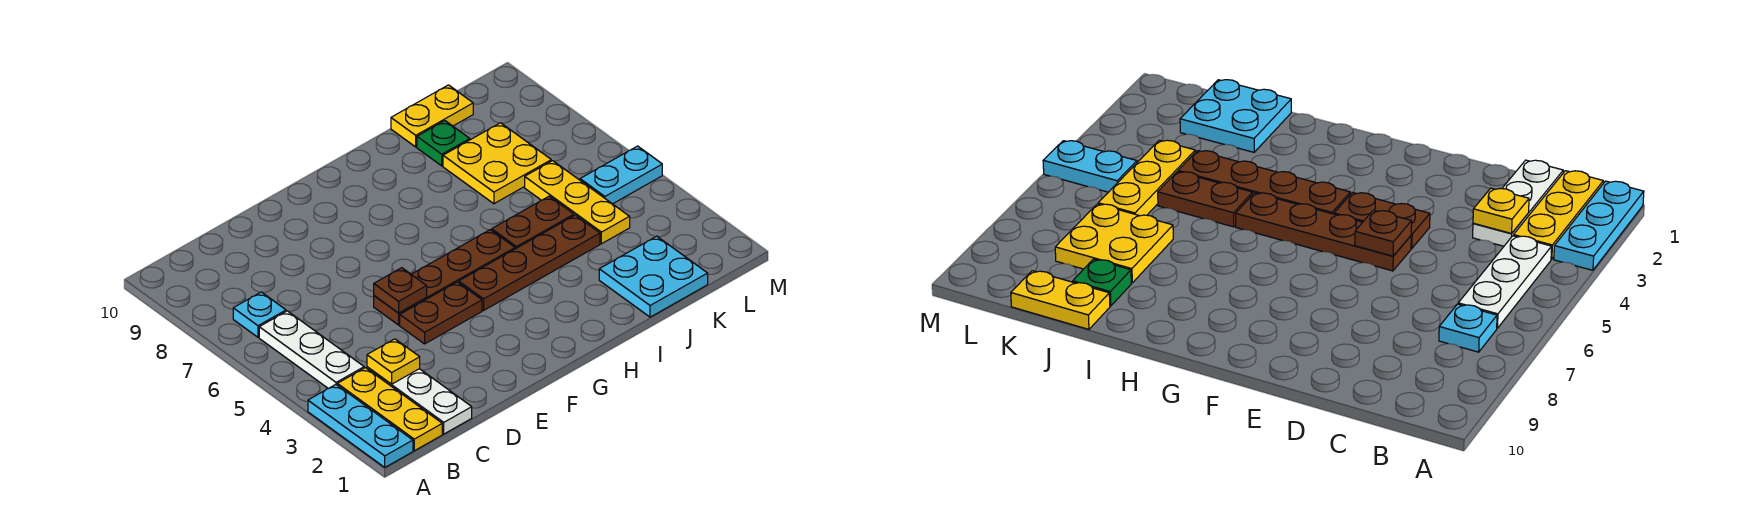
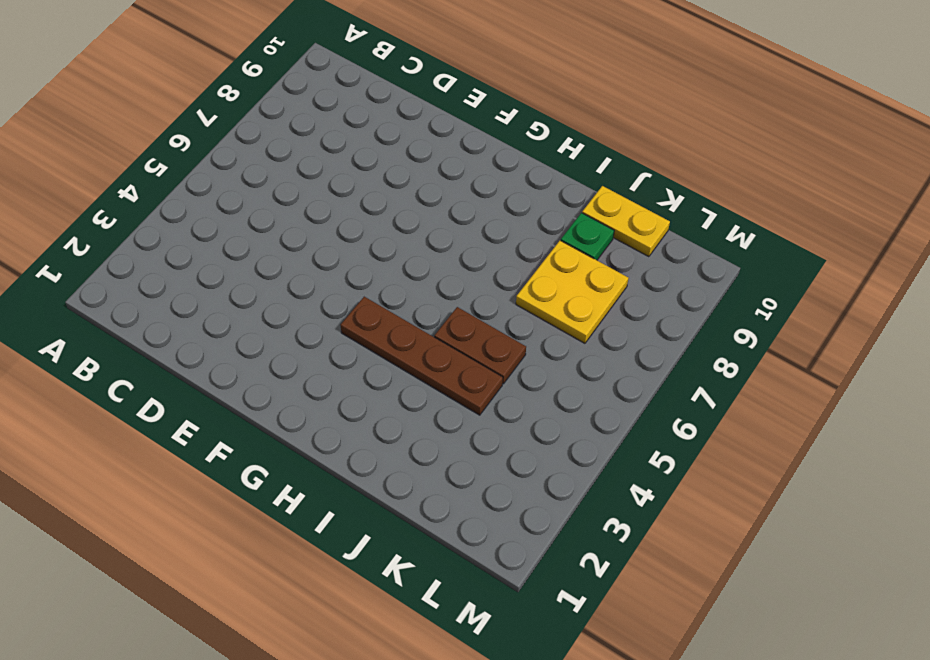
none -> cyan plate A1:A3 level 1
none -> yellow plate B1:B3 level 1
none -> white plate B4:B6 level 1

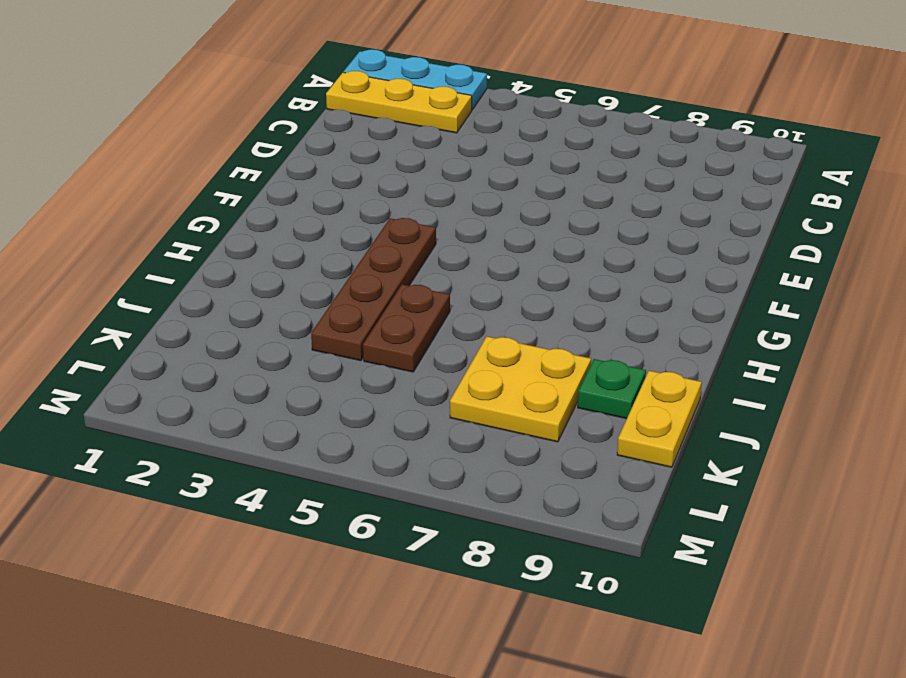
none -> white plate B4:B6 level 1
none -> cyan plate B7 level 1
none -> white plate C1:C3 level 1

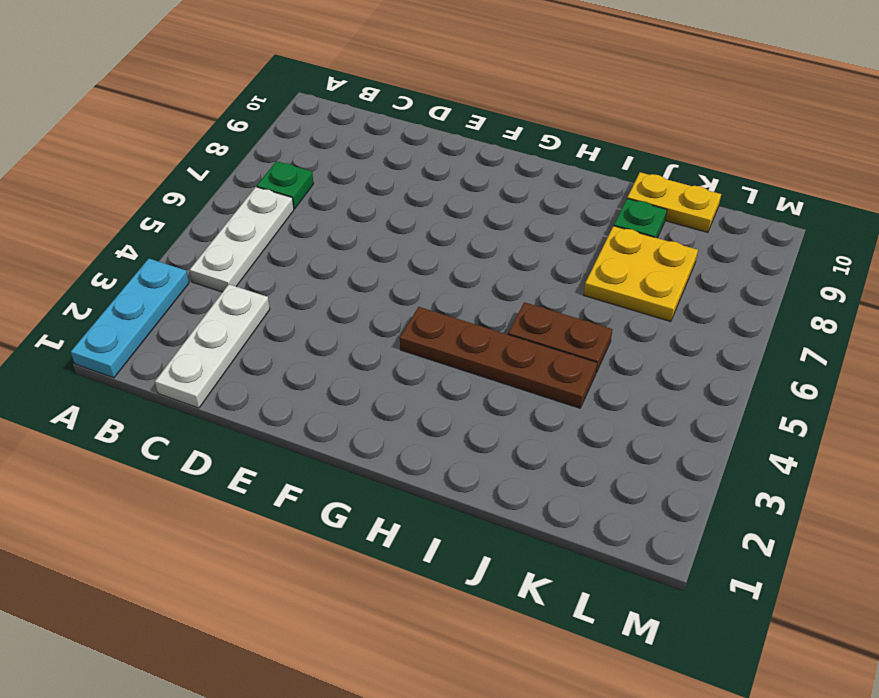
green plate B7 level 1 -> cyan plate B7 level 1
none -> yellow plate B1:B3 level 1
none -> brown plate E4:F4 level 1
none -> brown plate E5:H5 level 1

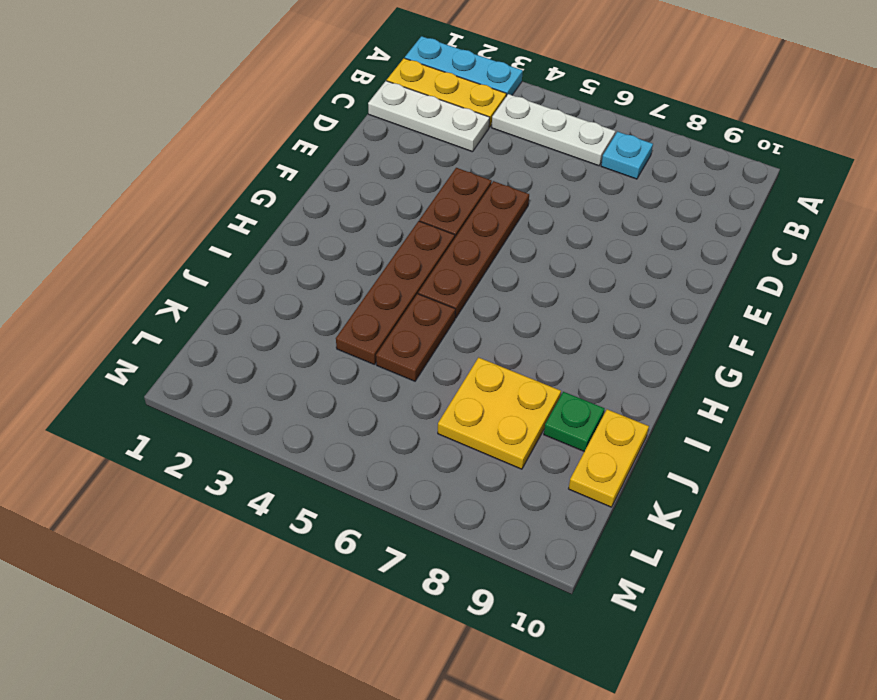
none -> cyan plate J1:K2 level 1
none -> yellow plate K4:K6 level 1
none -> cyan plate L5:M5 level 1

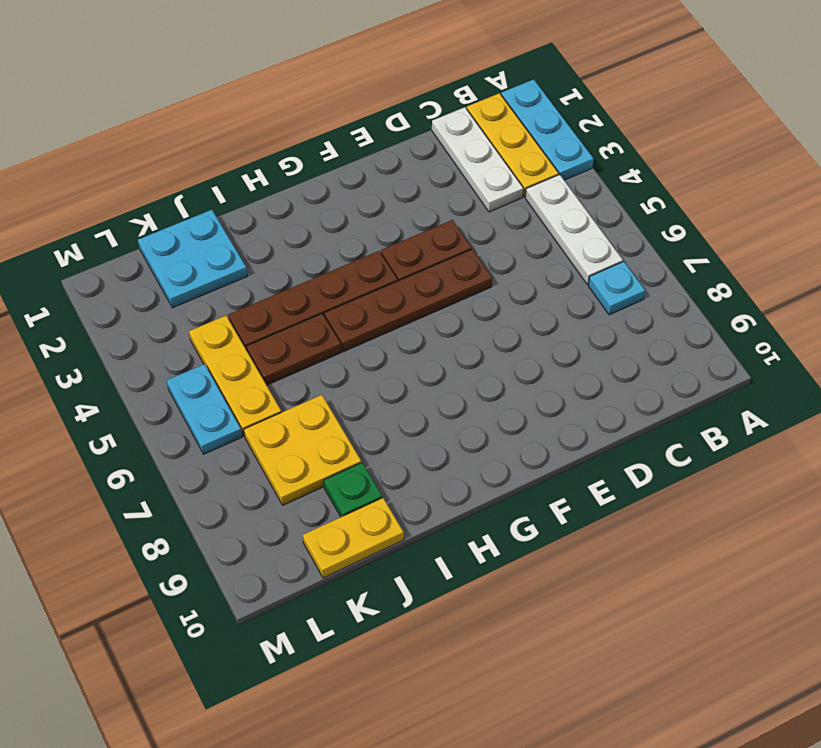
cyan plate L5:L6 level 1 -> cyan plate L5:M5 level 1
none -> yellow plate C3 level 2
none -> brown plate E5 level 2

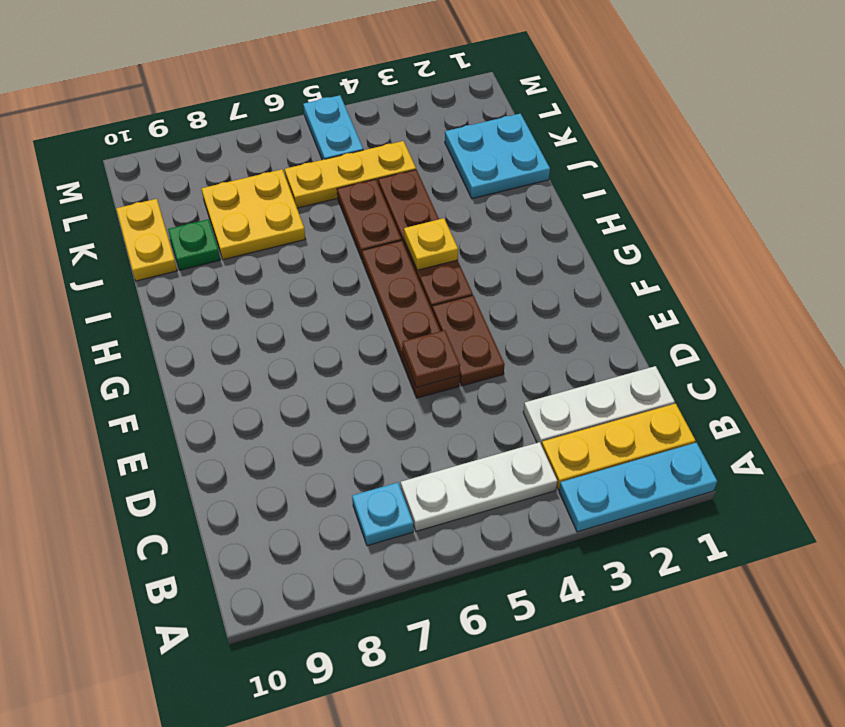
yellow plate H4 level 2 -> yellow plate C3 level 2

